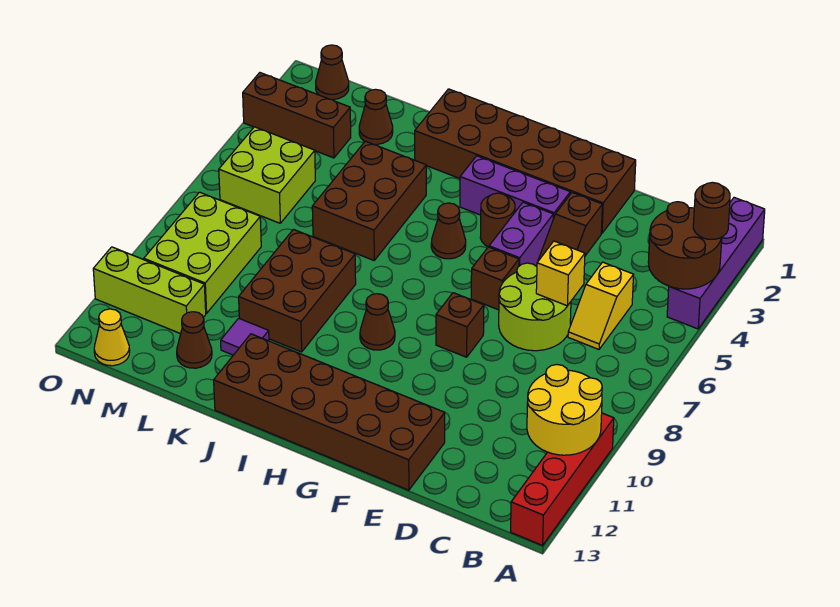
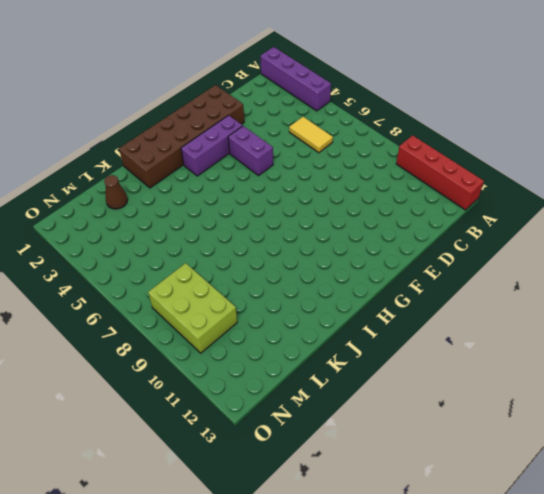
yellow tile C5:C6 level 1 -> yellow slope C5:C6 level 1 top 5
none -> lime round brick D6:E7 level 1
none -> brown slope E3:E4 level 1 top 3
none -> brown brick E12:J13 level 1

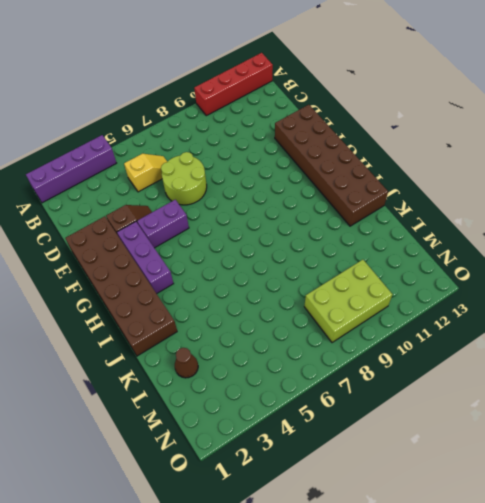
none -> brown brick F6 level 1
none -> brown brick F8 level 1
none -> brown round brick G4 level 1

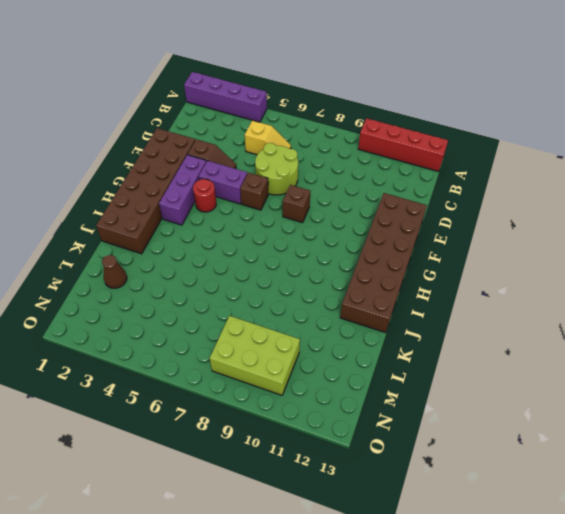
red round brick G4 level 1 -> brown round brick G4 level 1
none -> brown cone H5 level 1
none -> brown cone H9 level 1
none -> brown brick J4:K6 level 1

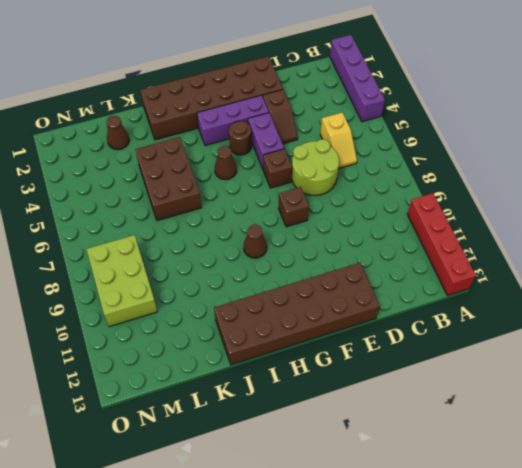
none -> brown brick J8:K10 level 1
none -> purple tile K11 level 1
none -> brown cone L12 level 1

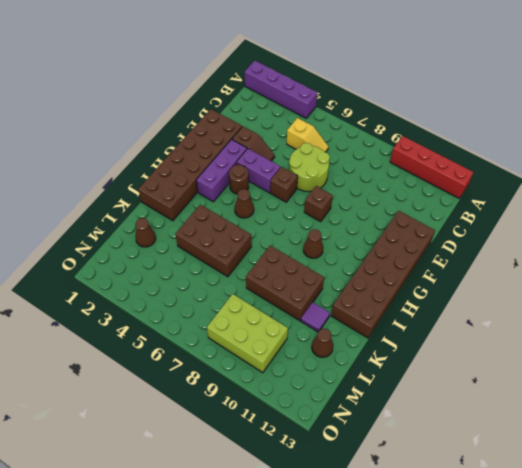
none -> brown brick M3:O3 level 1
none -> lime brick M5:N6 level 1
none -> lime brick M11:O11 level 1

